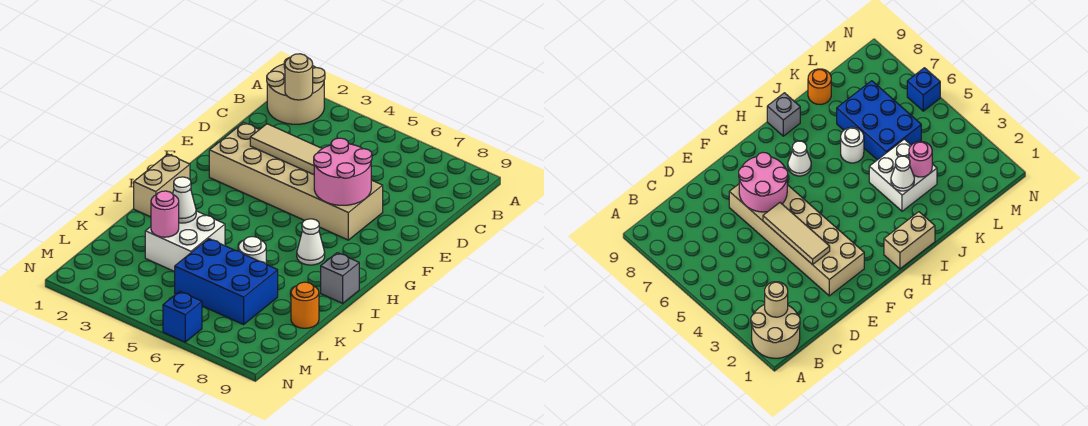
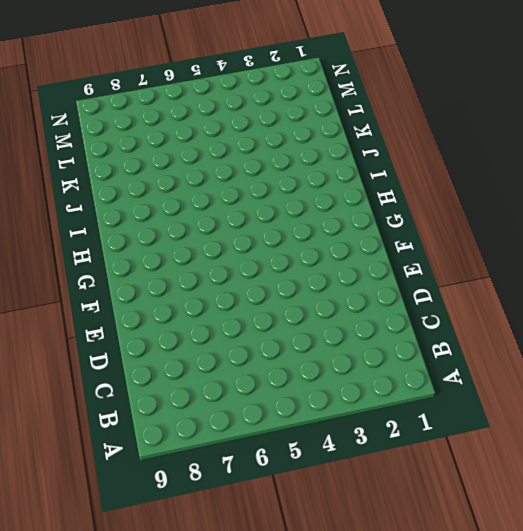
none -> tan round brick A1:B2 level 1
none -> tan brick E2:F7 level 1
none -> tan brick H1:I1 level 1

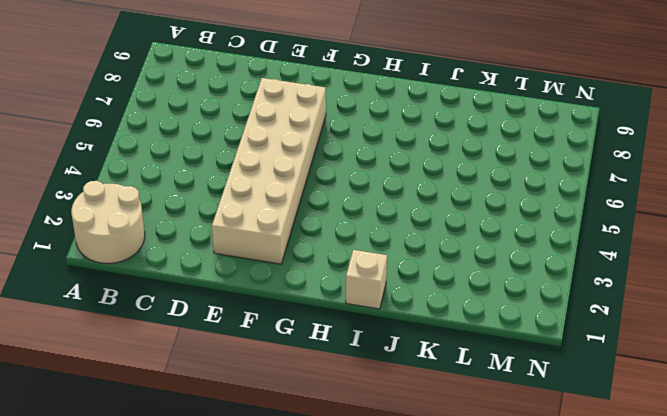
tan brick I1 level 1 -> tan brick H1:I1 level 1
none -> white cone H7 level 1
none -> grey brick I9 level 1
none -> white brick J3:K4 level 1

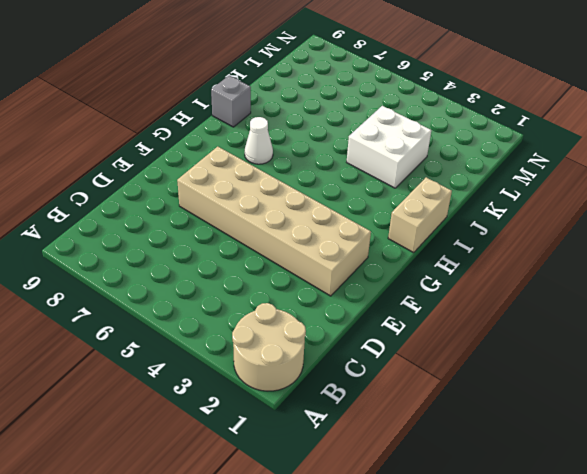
none -> white round brick J6 level 1
none -> blue brick K5:L7 level 1
none -> orange round brick K9 level 1

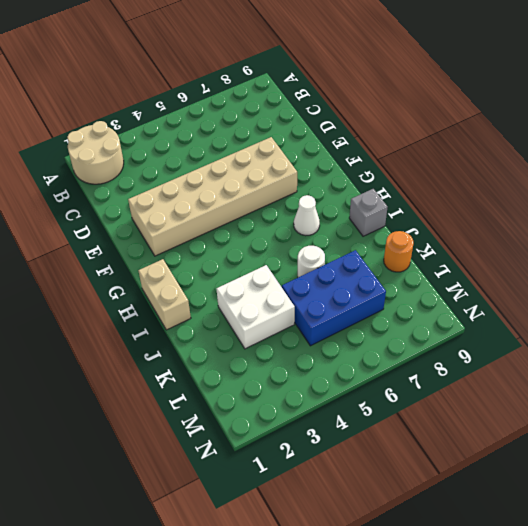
none -> blue brick N6 level 1
none -> tan round brick B2 level 2
none -> tan tile E3:E5 level 2

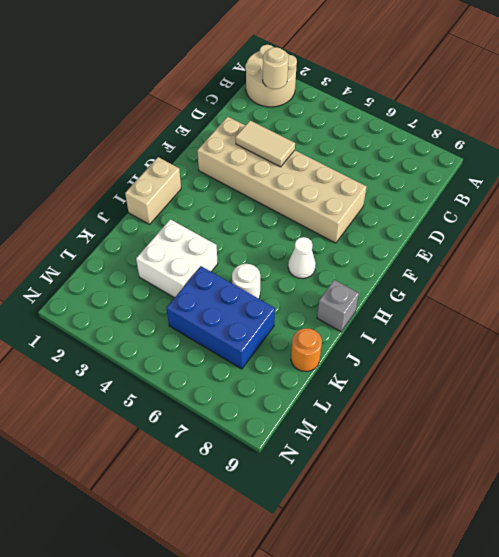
tan tile E3:E4 level 2 -> tan tile E3:E5 level 2
none -> blue brick N6 level 1
none -> pink round brick E6:F7 level 2
none -> white cone J3 level 2

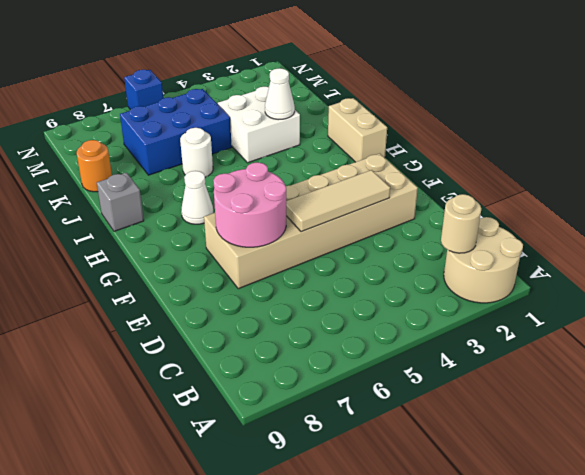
none -> pink round brick K3 level 2

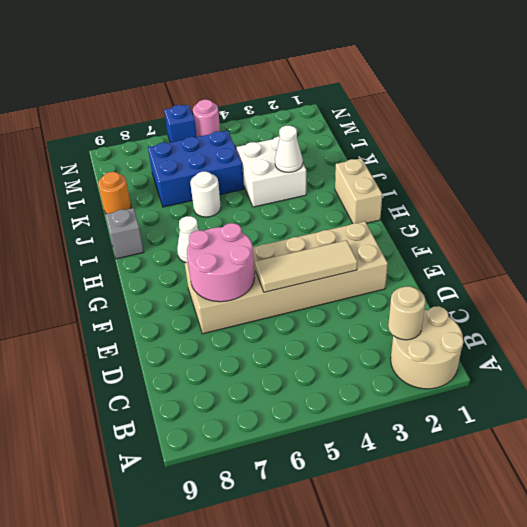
pink round brick N5 level 1 -> pink round brick K3 level 2

